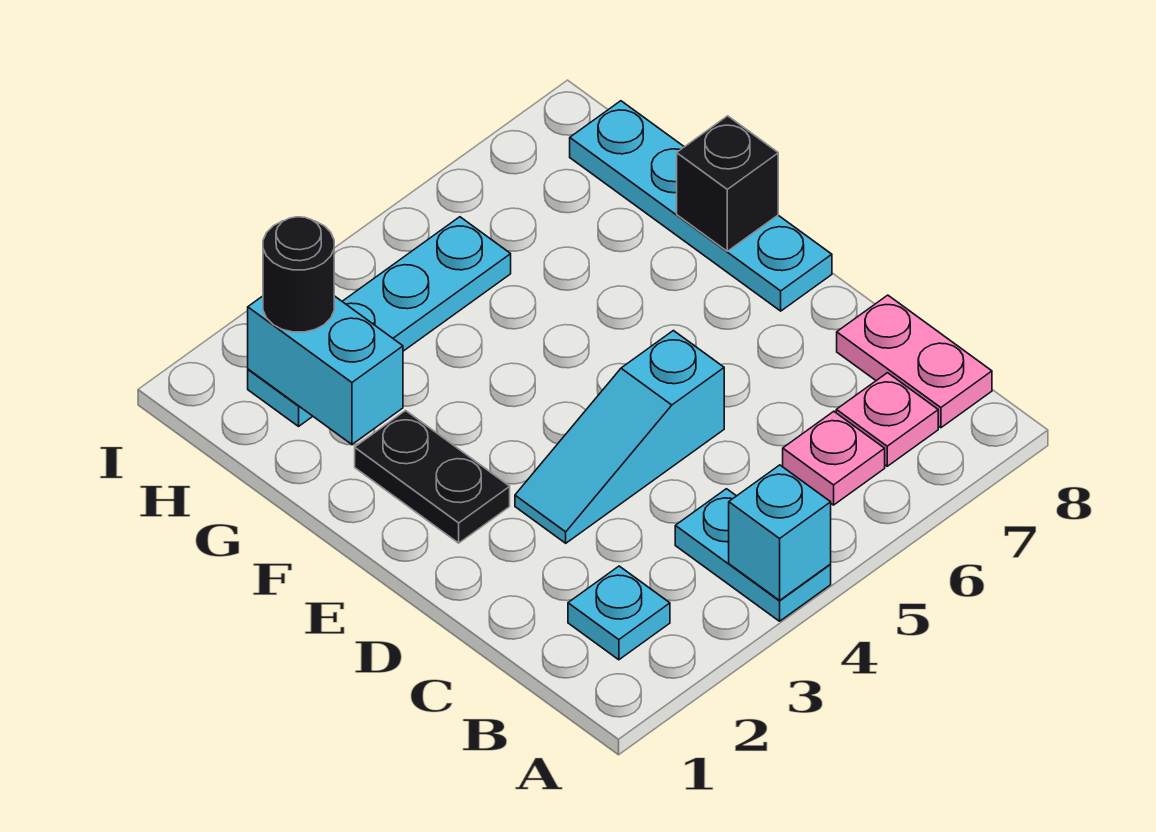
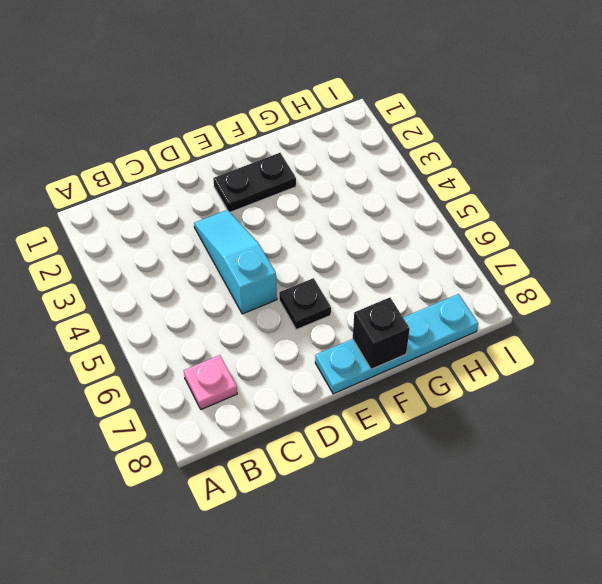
black plate E6 level 1 -> none
none -> cyan plate A4:B4 level 1
none -> cyan plate B2 level 1
none -> pink plate B6 level 1

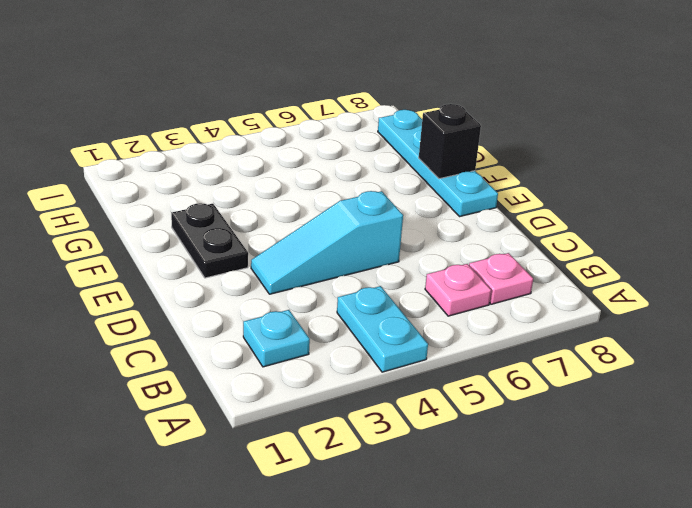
none -> pink plate B8:C8 level 1
none -> cyan plate H2:H5 level 1
none -> cyan brick A4 level 2

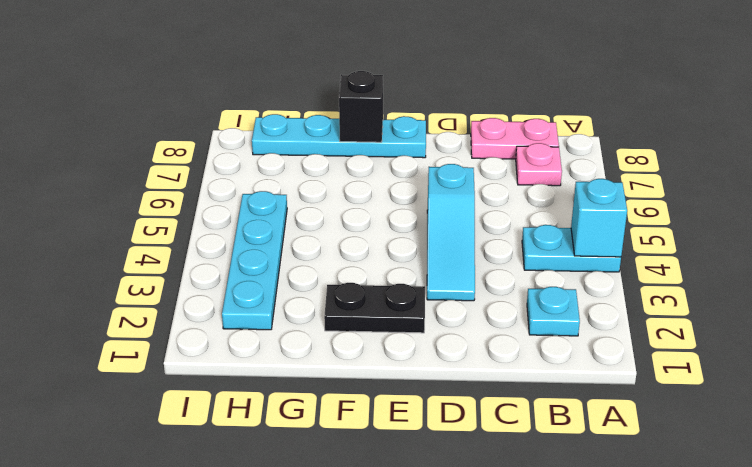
none -> pink plate B6 level 1
none -> cyan brick G2:H2 level 2
none -> black round brick H2 level 3

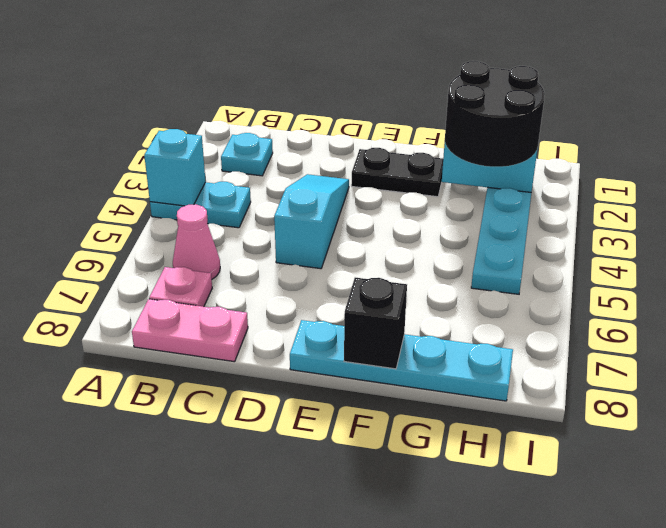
pink cone B6 level 1 -> pink plate B6 level 1
black round brick G2:H3 level 3 -> black round brick H2 level 3

